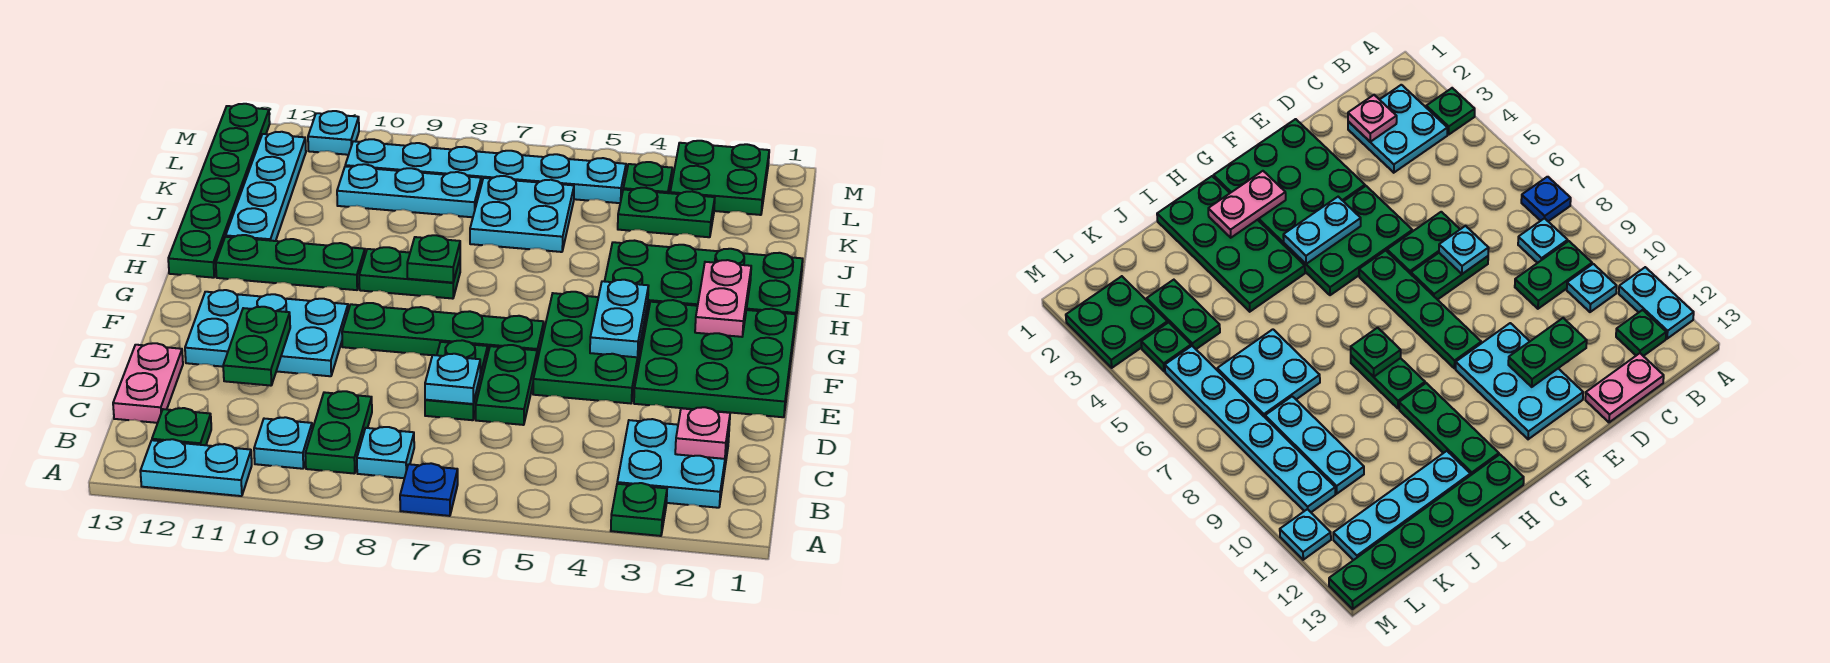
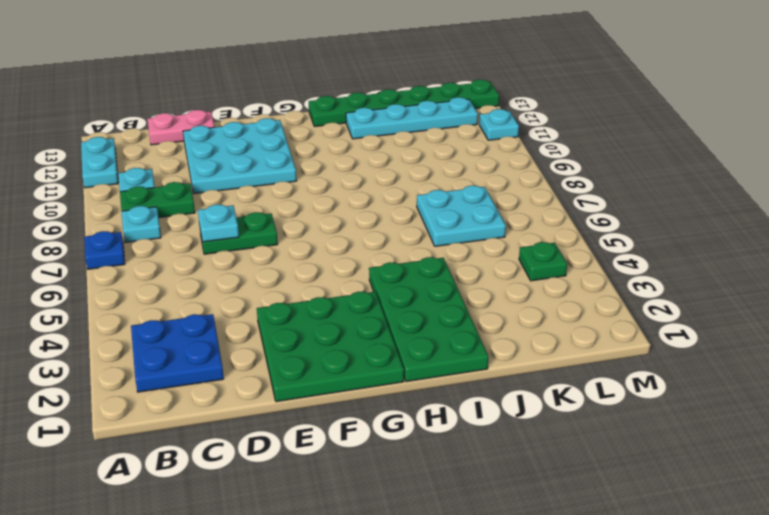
blue plate B2:C3 level 1 -> cyan plate B2:C3 level 1
cyan plate D10:F12 level 1 -> cyan plate E10:F12 level 1
none -> green plate A3 level 1
none -> green plate B12 level 1
none -> green plate D6:E6 level 1
none -> green plate E4:G5 level 1

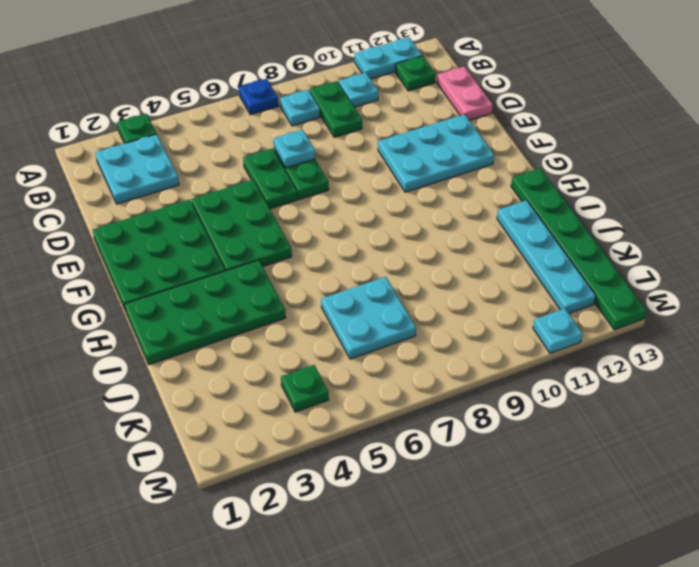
none -> green plate F6:F9 level 1
none -> green plate H8:H9 level 1
none -> green plate H10:H12 level 1
none -> green plate K3:K4 level 1

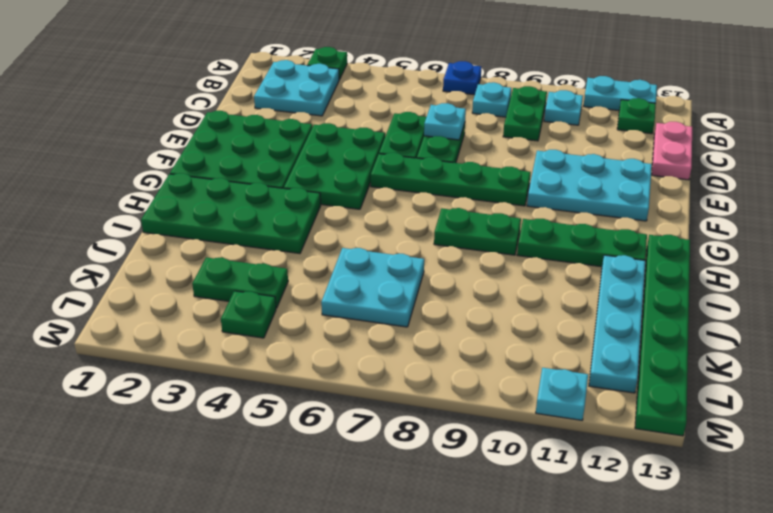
none -> cyan plate K8:K10 level 1
none -> green plate L2:M3 level 1
none -> cyan plate L5:L10 level 1
none -> pink plate C2 level 2

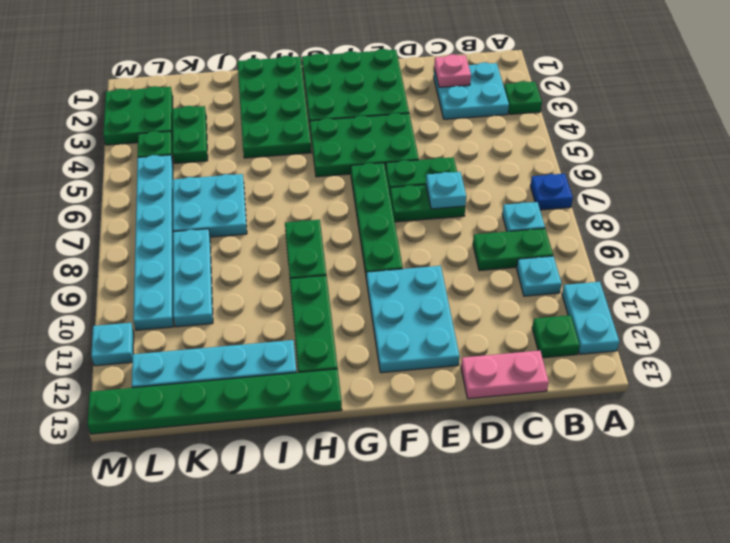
none -> green plate D11:E11 level 2
none -> cyan plate F4:G4 level 2
none -> pink plate G2:H2 level 2
none -> green plate H8 level 2

